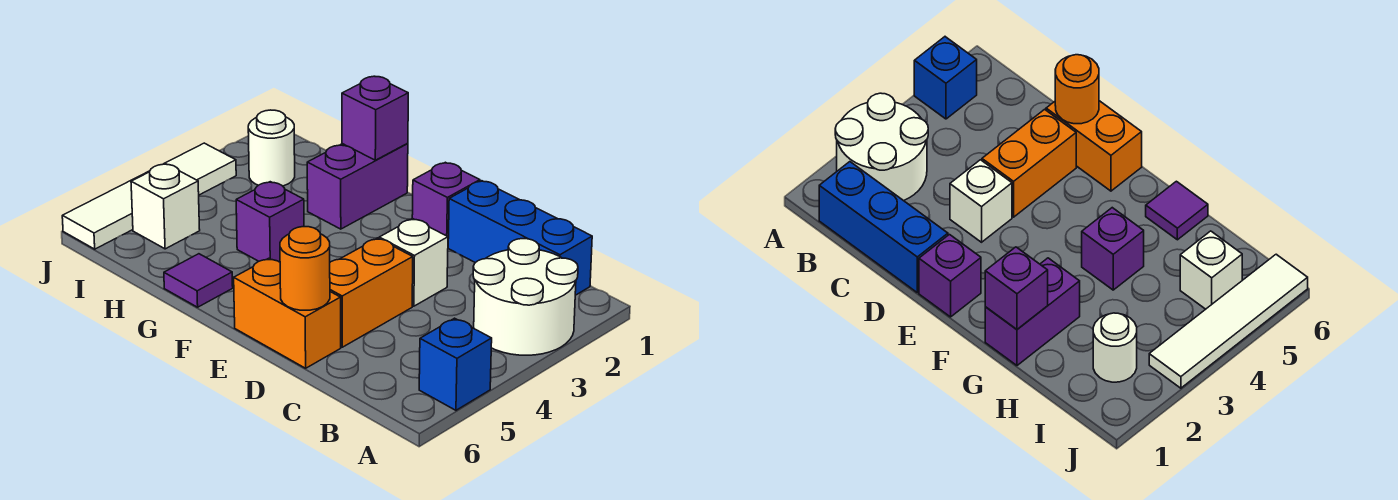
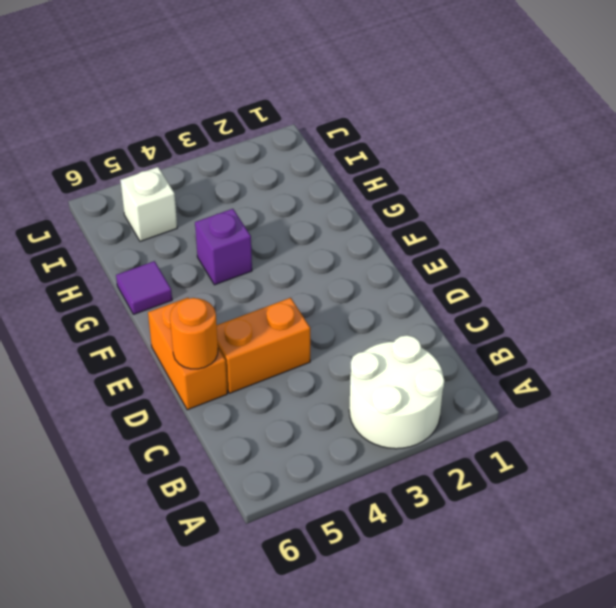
none -> blue brick A5 level 1
none -> blue brick B1:D1 level 1
none -> white brick D3 level 1

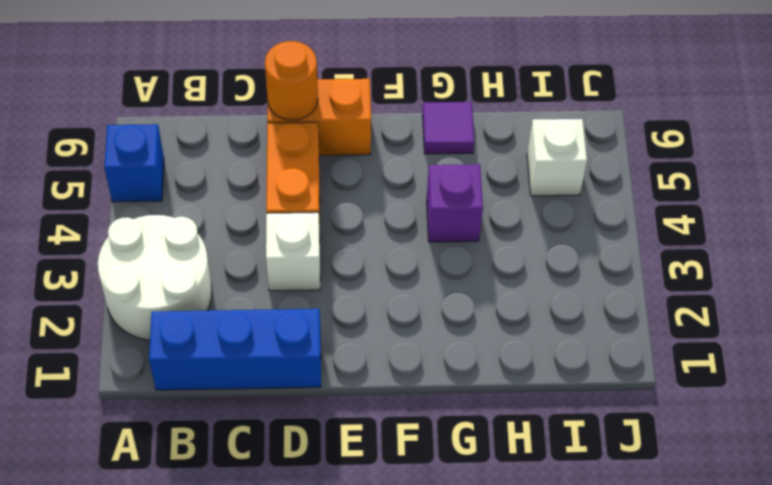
none -> purple brick E1 level 1
none -> purple brick G1:G2 level 1
none -> white round brick I2 level 1

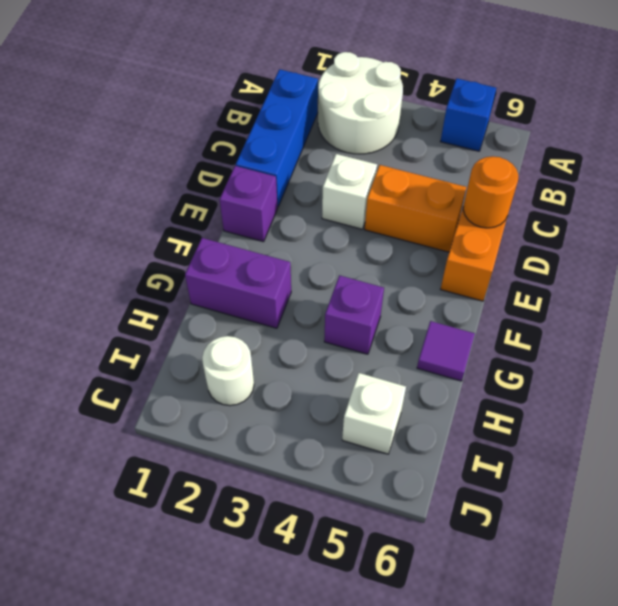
none -> white tile J3:J6 level 1
none -> purple brick G1 level 2

